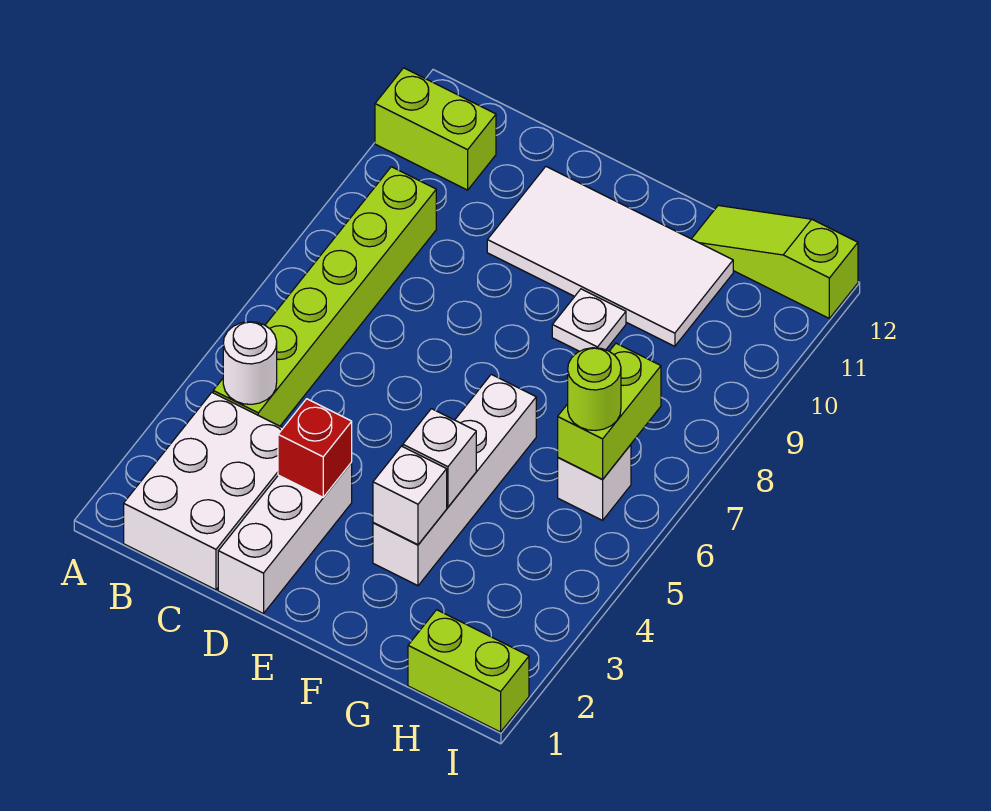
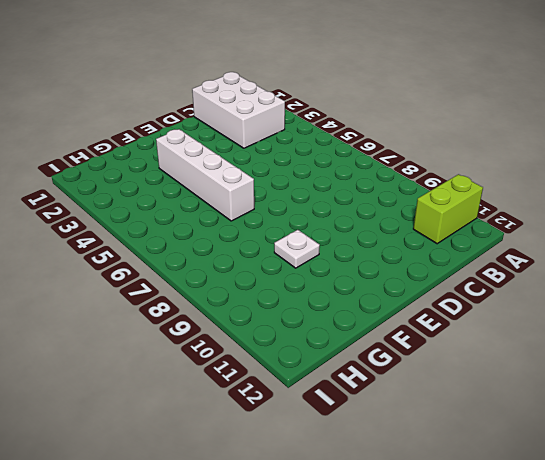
none -> lime brick B4:B9 level 1
none -> white brick D1:D3 level 1
none -> white tile D10:G11 level 1

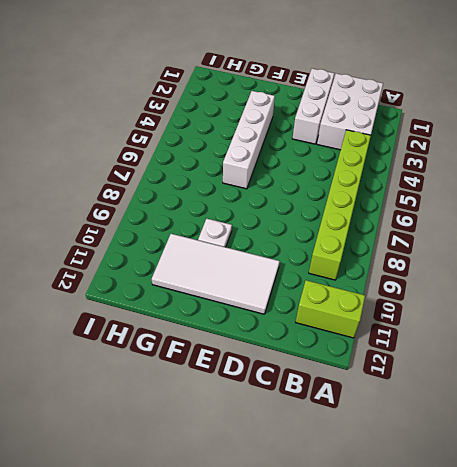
none -> lime slope G12:I12 level 1 top I
none -> lime brick H1:I1 level 1
none -> white brick H6 level 1

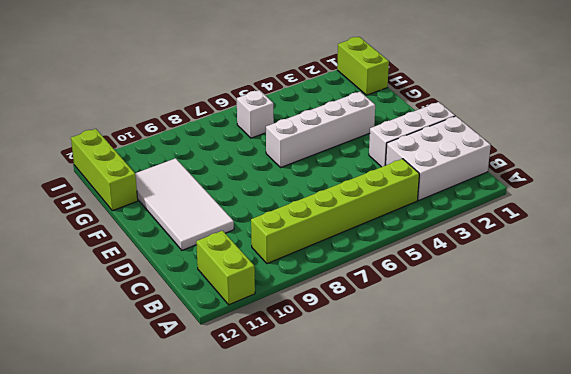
lime brick G12:I12 level 1 -> lime slope G12:I12 level 1 top I
none -> white plate F9 level 1
none -> white round brick B4 level 2
none -> red brick D3 level 2

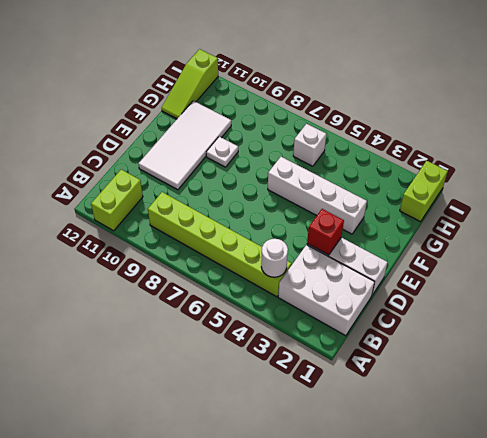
none -> white brick F3 level 2
none -> white brick F4 level 2
none -> lime brick H6:H7 level 2

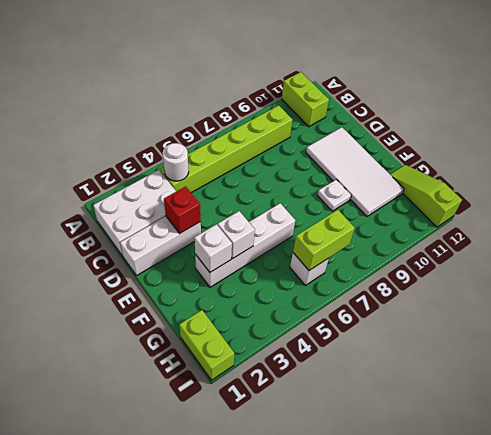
none -> lime round brick H6 level 3

